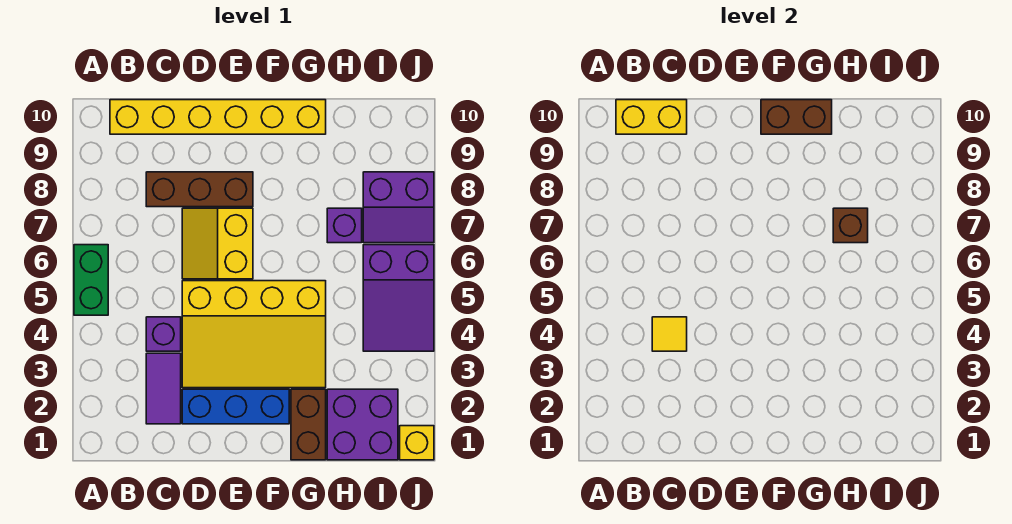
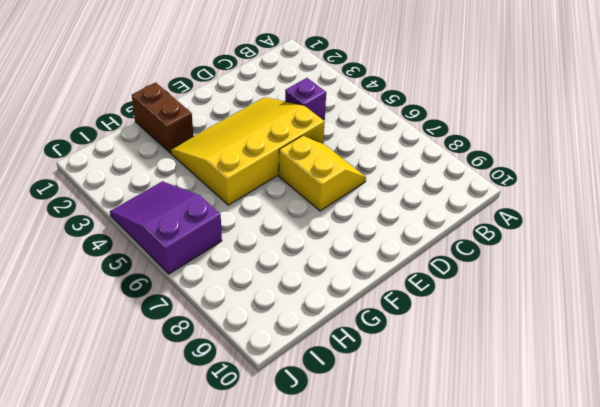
none -> green brick A5:A6 level 1
none -> yellow brick B10:G10 level 1
none -> purple tile C2:C3 level 1

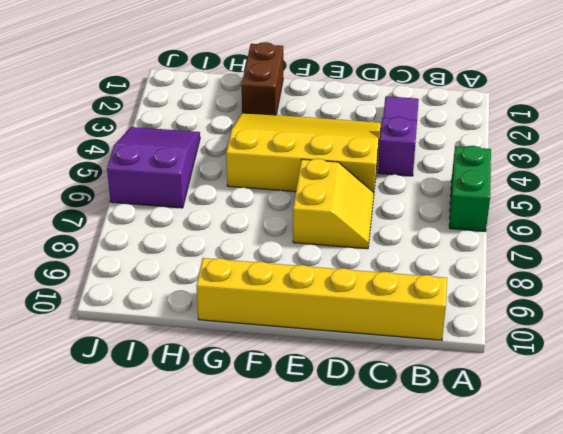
none -> brown brick C8:E8 level 1
none -> blue brick D2:F2 level 1
none -> purple brick H1:I2 level 1

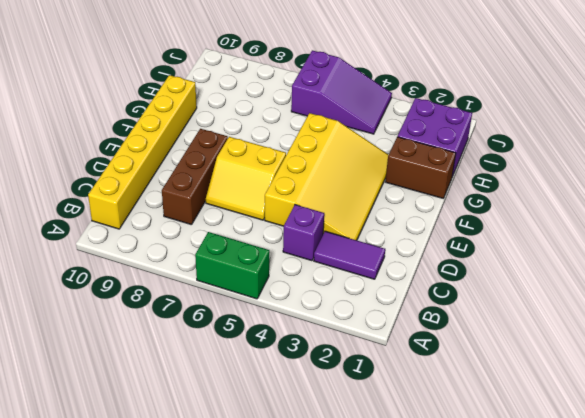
none -> blue brick D2:F2 level 1
none -> purple brick H7 level 1
none -> purple slope I7:J8 level 1 top 8

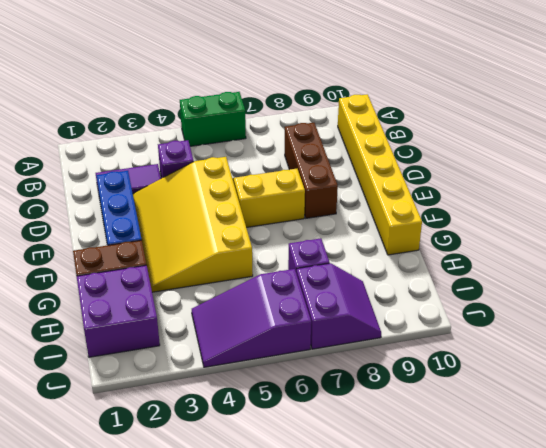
purple slope I7:J8 level 1 top 7 -> purple slope I7:J8 level 1 top 8
none -> yellow brick J1 level 1
none -> yellow brick B10:C10 level 2
none -> yellow tile C4 level 2

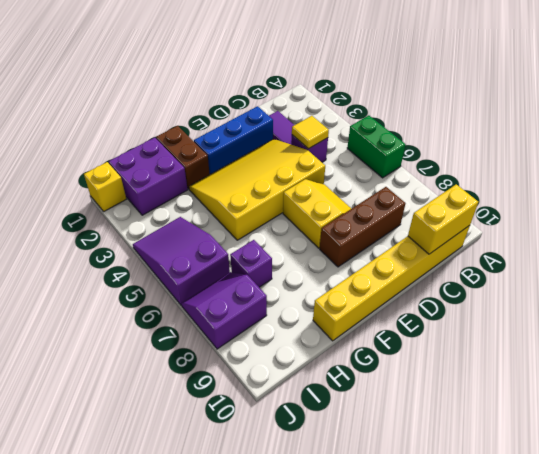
none -> brown brick F10:G10 level 2
none -> brown brick H7 level 2

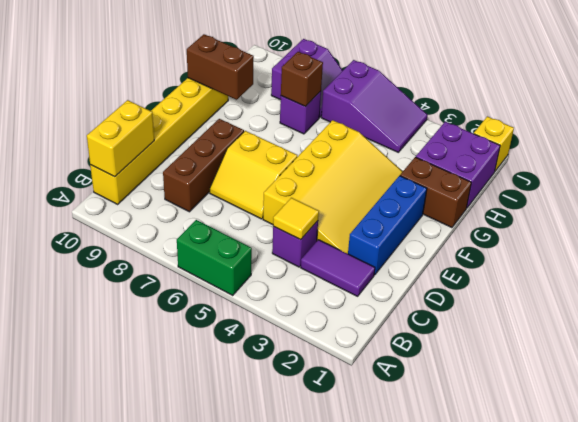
brown brick G9:G10 level 2 -> brown brick F10:G10 level 2

